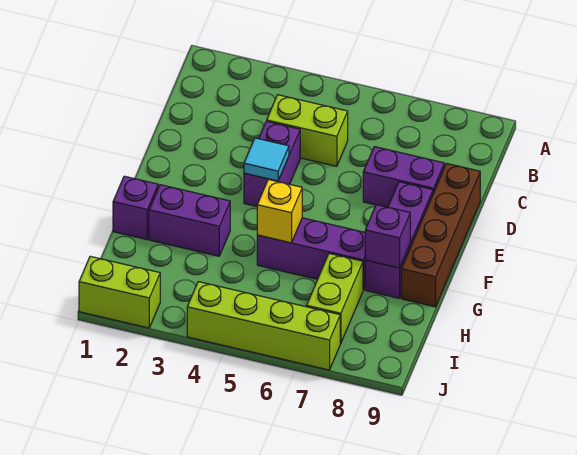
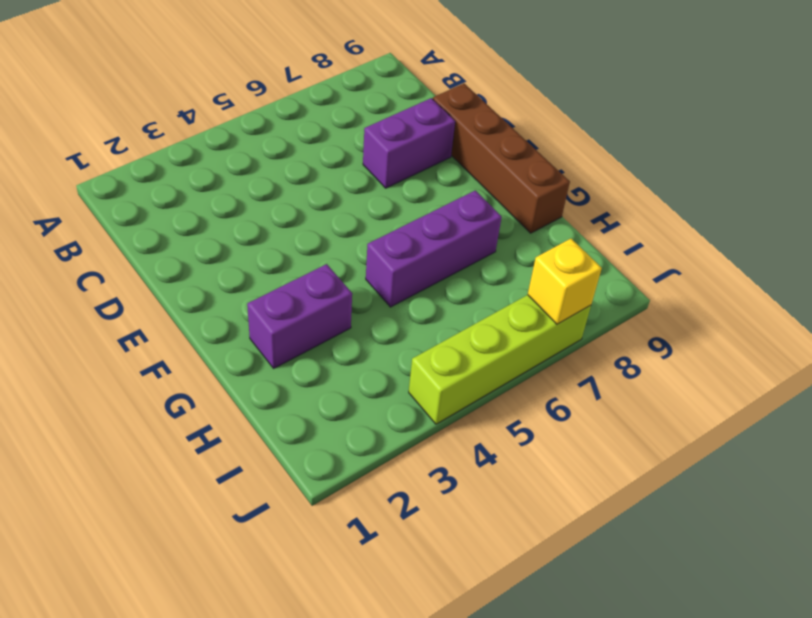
yellow brick J7 level 2 -> yellow brick G5 level 2
none -> lime brick C4:C5 level 1
none -> purple brick D4:E4 level 1
none -> purple brick E8:G8 level 1

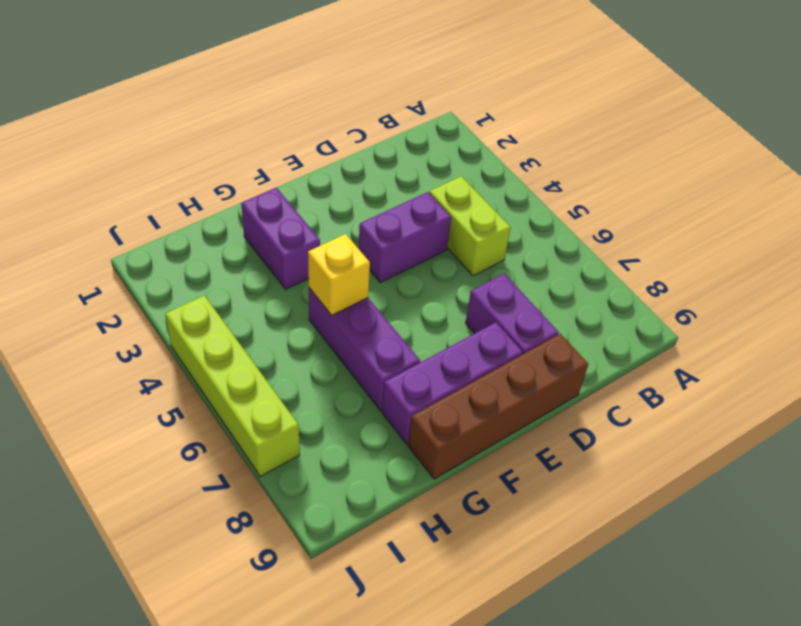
none -> purple brick G1 level 1
none -> lime brick H7:I7 level 1
none -> lime brick J1:J2 level 1

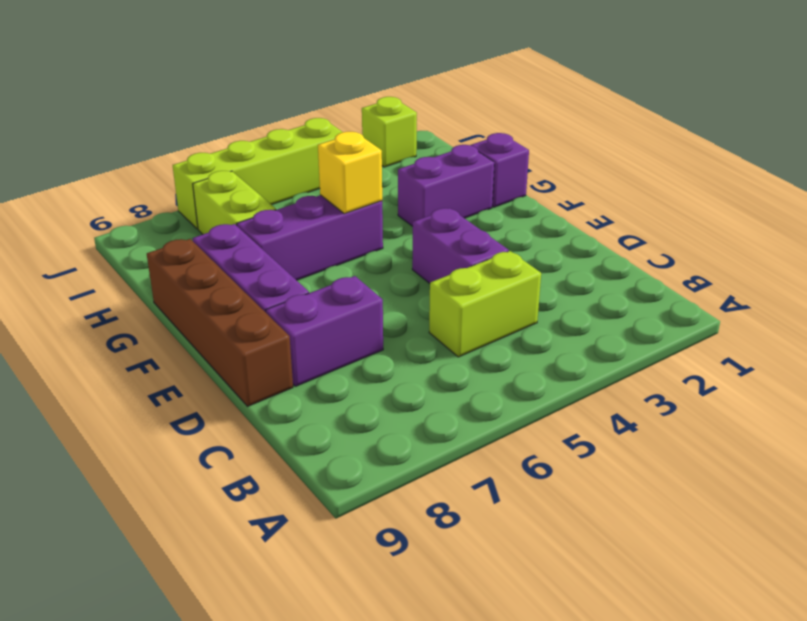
lime brick J2 level 1 -> lime brick J1:J2 level 1
none -> cyan tile E4 level 2
none -> purple brick G8 level 2

